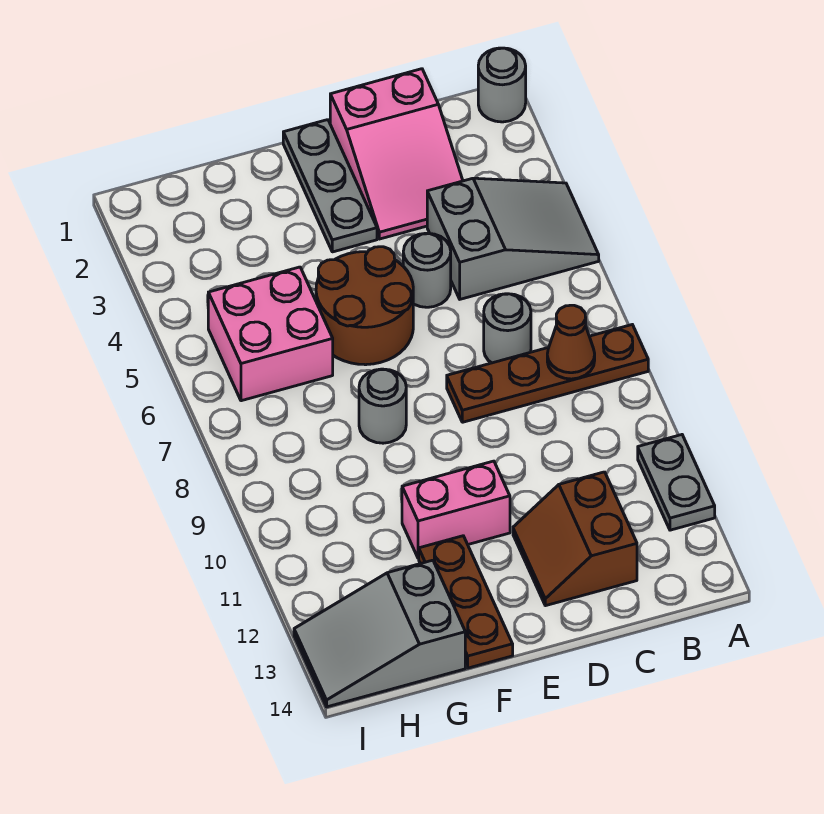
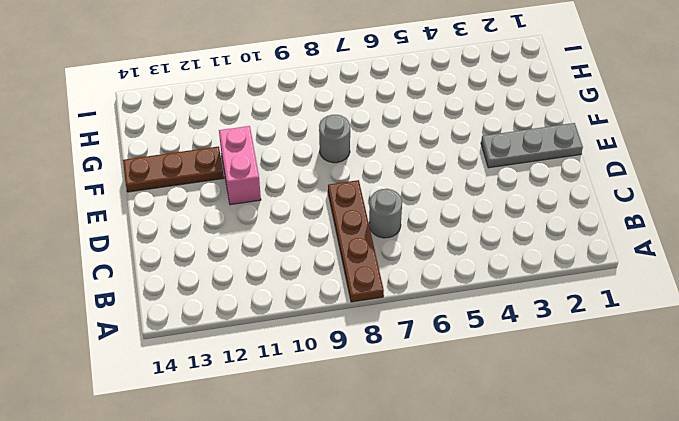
none -> grey round brick A1 level 1
none -> grey slope A4:C5 level 1 top C
none -> grey plate A11:A12 level 1

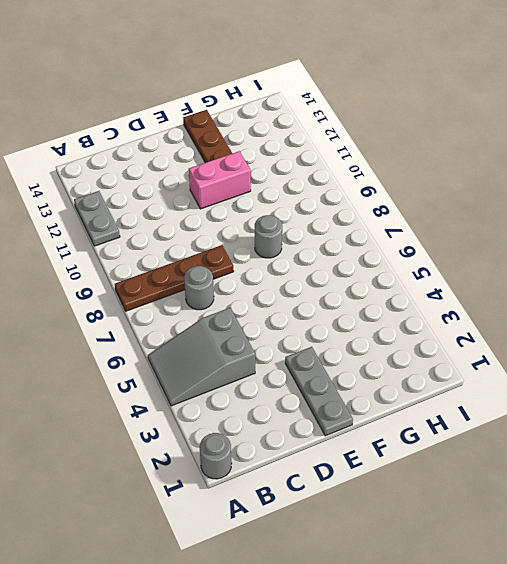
none -> pink slope C1:D3 level 1 top 1
none -> brown slope C12:D13 level 1 top C
none -> grey round brick D5 level 1

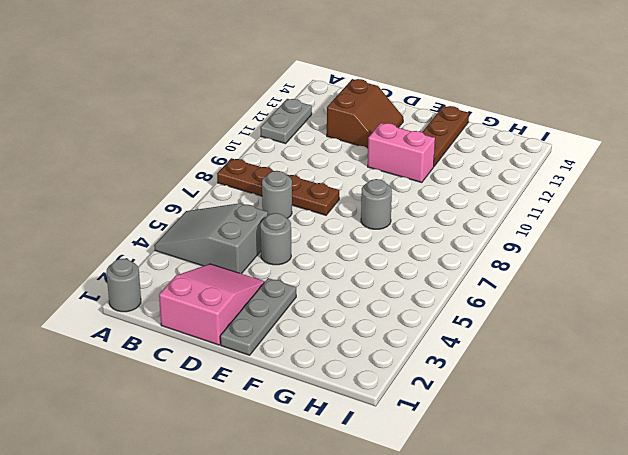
none -> brown round brick E5:F6 level 1
none -> pink brick G5:H6 level 1
none -> grey slope G13:I14 level 1 top G

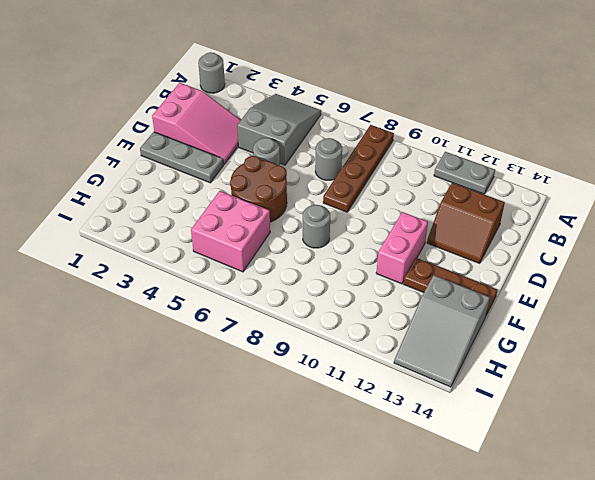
none -> brown cone B8 level 2

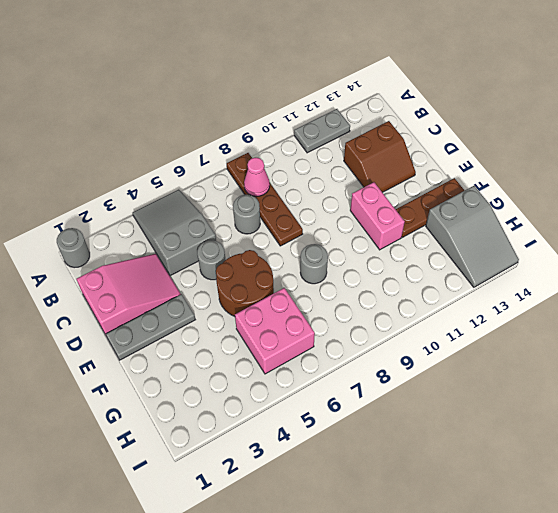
pink cone B8 level 2 -> brown cone B8 level 2

